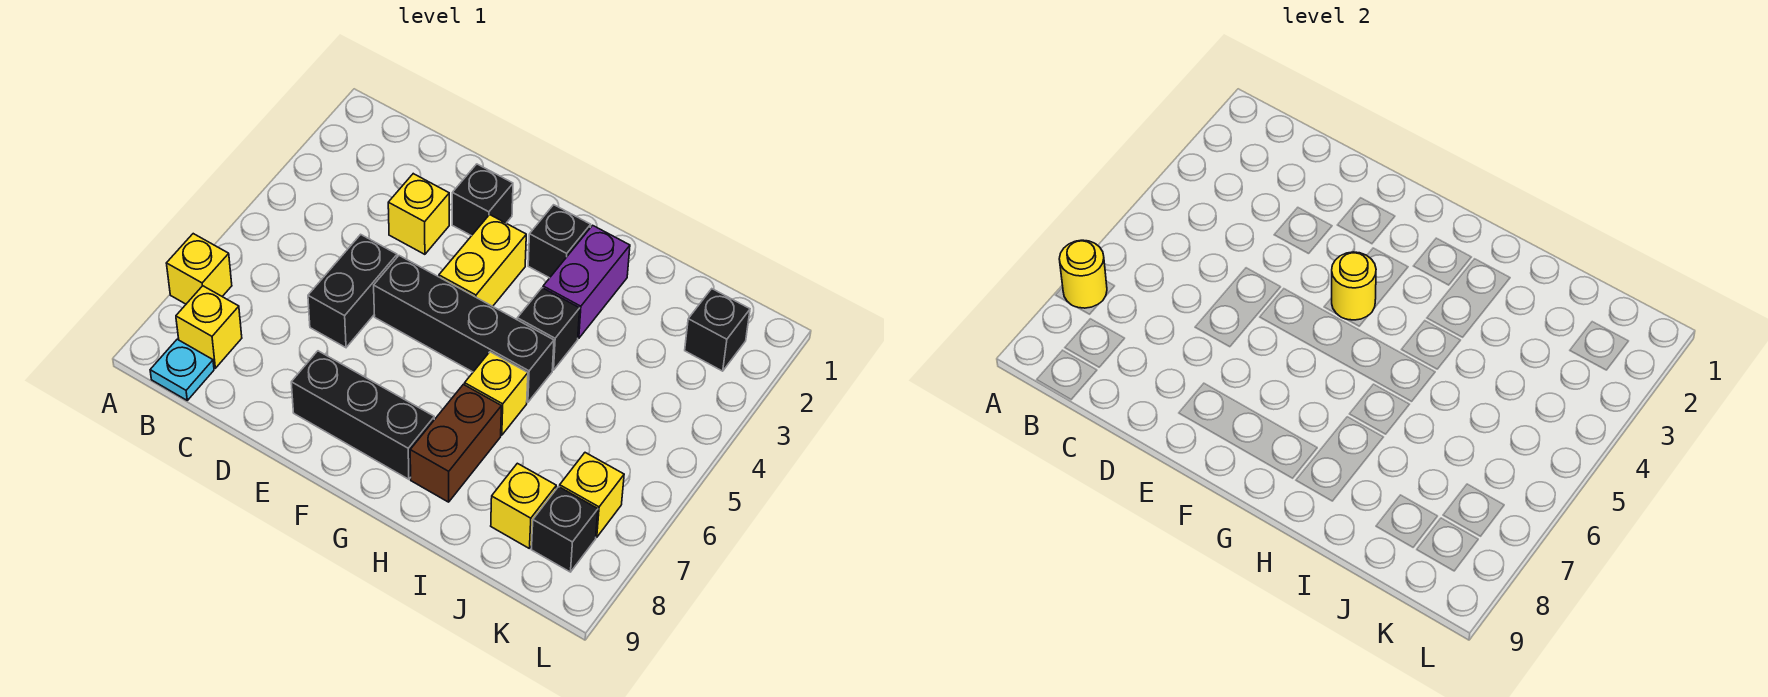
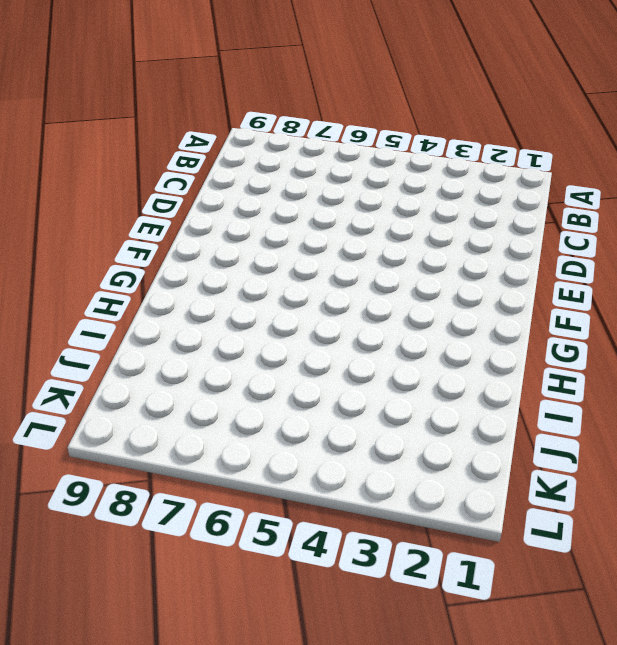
none -> yellow brick A7 level 1
none -> yellow brick B8 level 1
none -> cyan plate B9 level 1

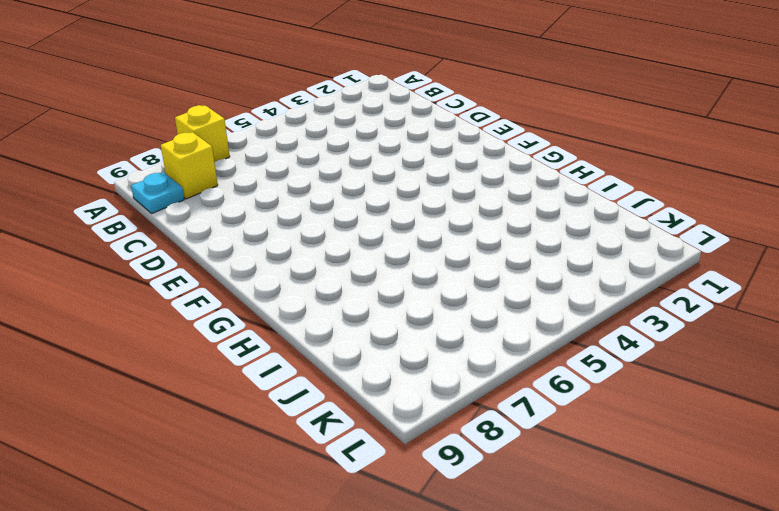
none -> yellow brick D3 level 1
none -> black brick D5:D6 level 1
none -> black brick E2 level 1

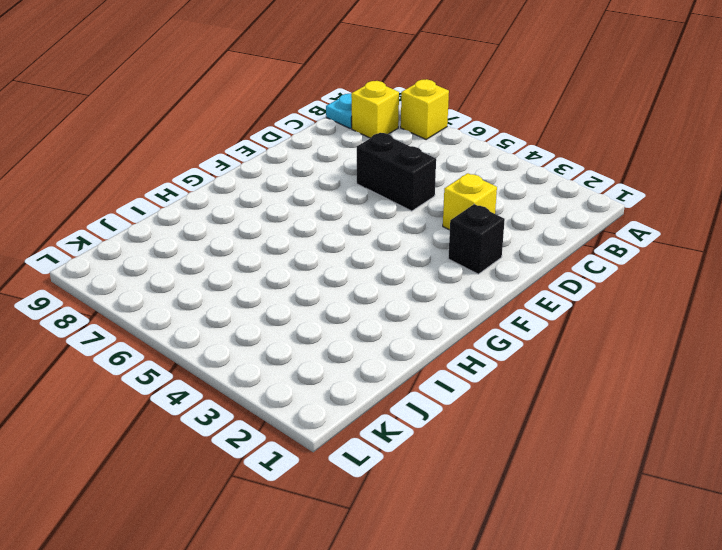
none -> black brick E5:H5 level 1
none -> black brick E8:G8 level 1
none -> yellow brick F3:F4 level 1

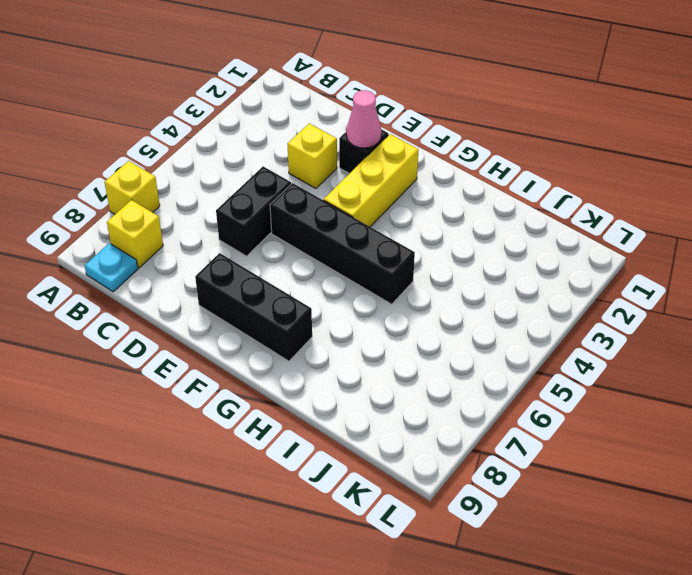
pink cone E2 level 2 -> none
yellow brick F2:F4 level 1 -> yellow brick F3:F4 level 1
none -> black brick G2 level 1
none -> purple brick H2:H3 level 1
none -> black brick H4 level 1

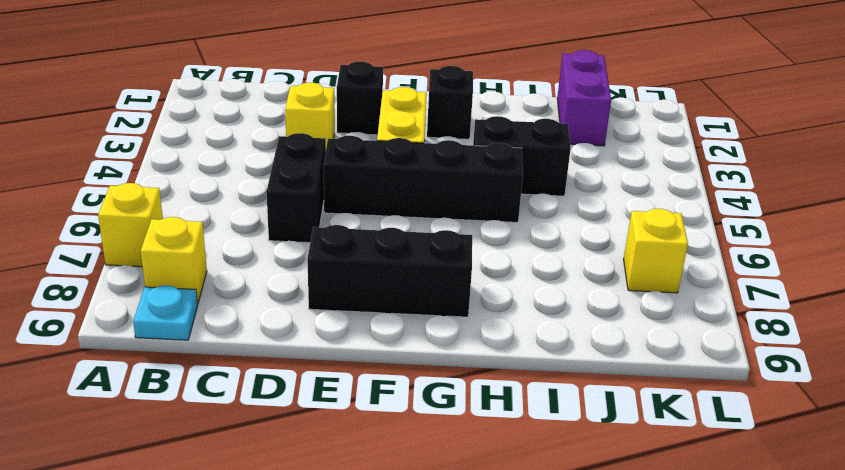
black brick H4:I4 level 1 -> black brick H4 level 1
purple brick J1:J2 level 1 -> purple brick H2:H3 level 1
none -> yellow brick H6 level 1
none -> brown brick H7:H8 level 1
none -> yellow brick J8 level 1

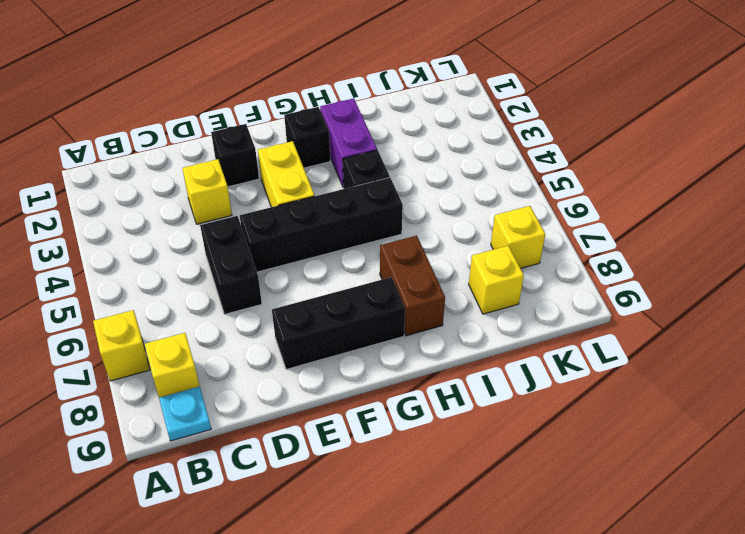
none -> yellow brick H6 level 1
none -> black brick K2 level 1
none -> black brick K8 level 1

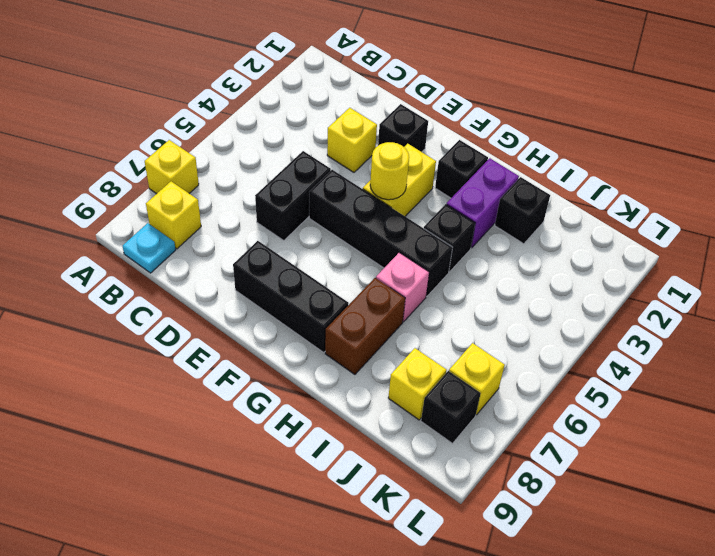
pink brick H6 level 1 -> yellow brick H6 level 1
black brick I2 level 1 -> black brick K2 level 1
none -> yellow round brick A7 level 2

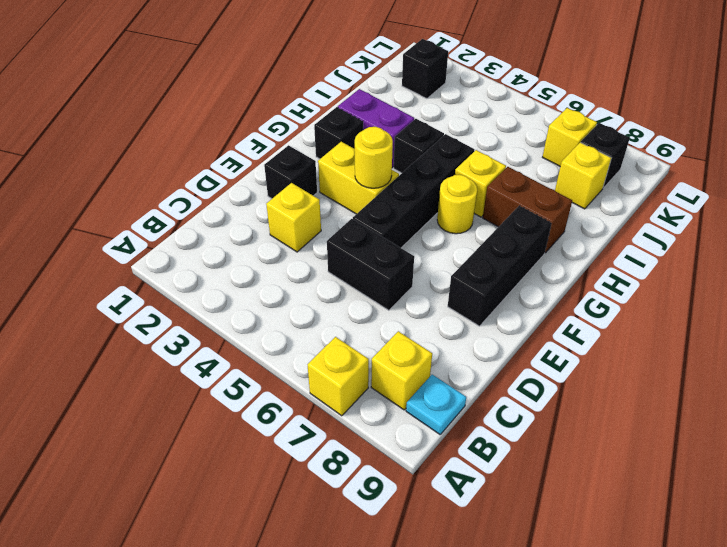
yellow round brick G6 level 1 -> yellow round brick A7 level 2

